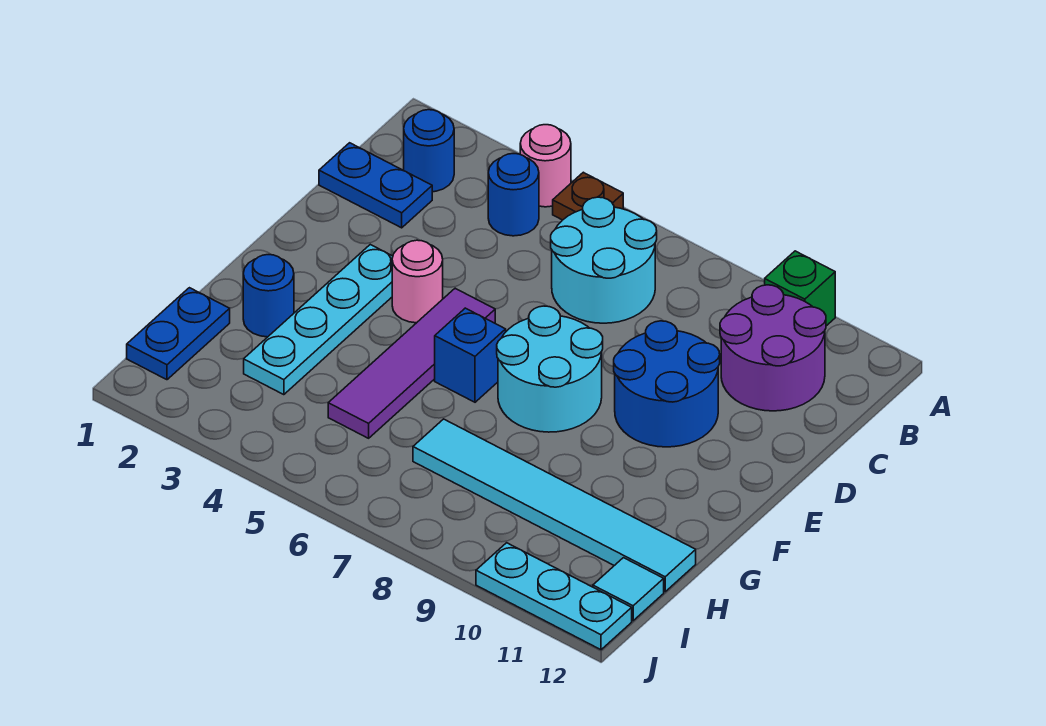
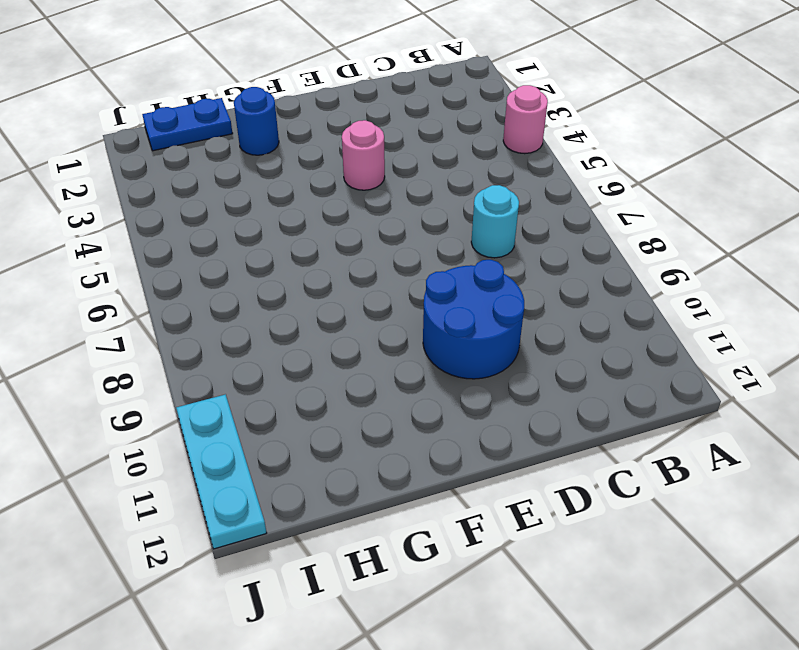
cyan round brick C7 level 1 -> cyan round brick B6:C7 level 1
none -> brown plate A5 level 1
none -> green brick A10 level 1
none -> blue round brick B2 level 1

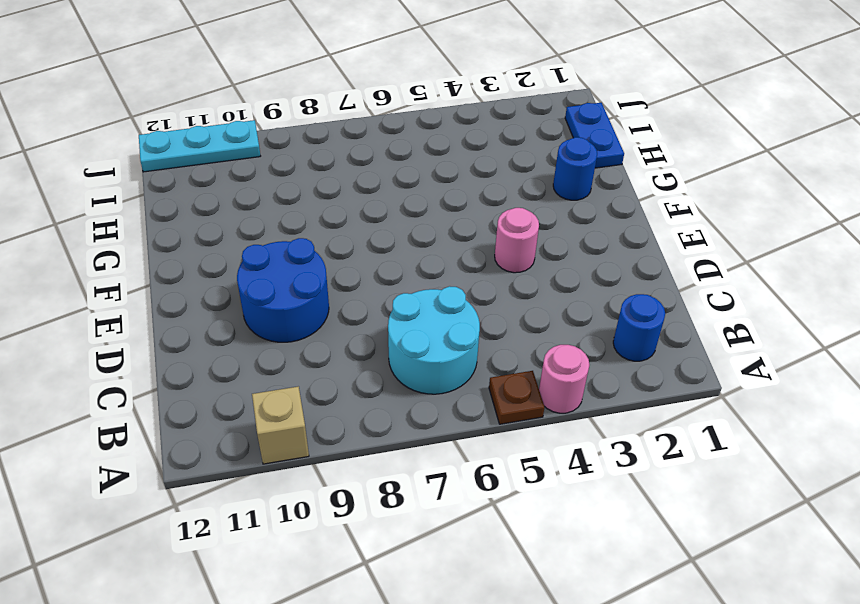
tan brick A10 level 1 -> green brick A10 level 1
none -> blue round brick B4 level 1
none -> purple round brick B10:C11 level 1
none -> blue plate C1:C2 level 1

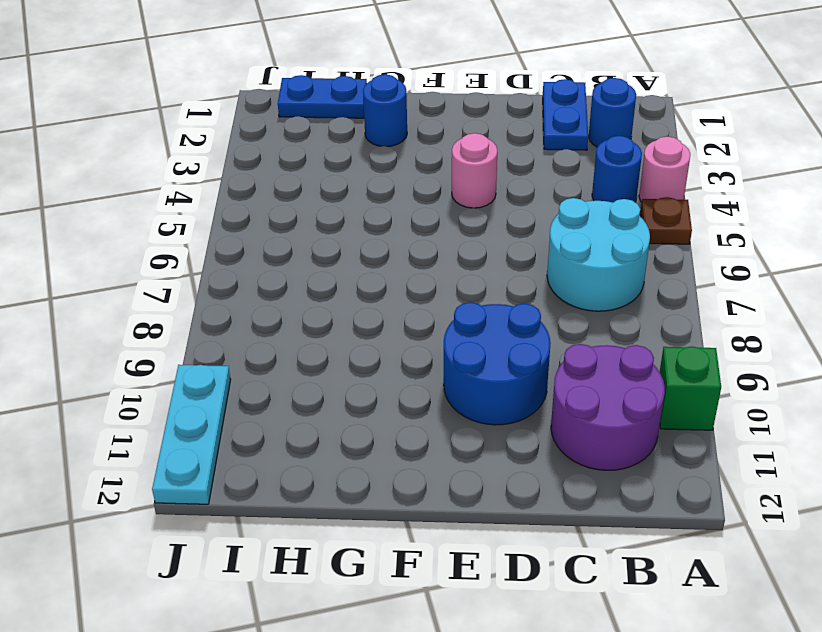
none -> cyan plate E3:H3 level 1
none -> purple tile E5:H5 level 1
none -> cyan round brick E7:F8 level 1

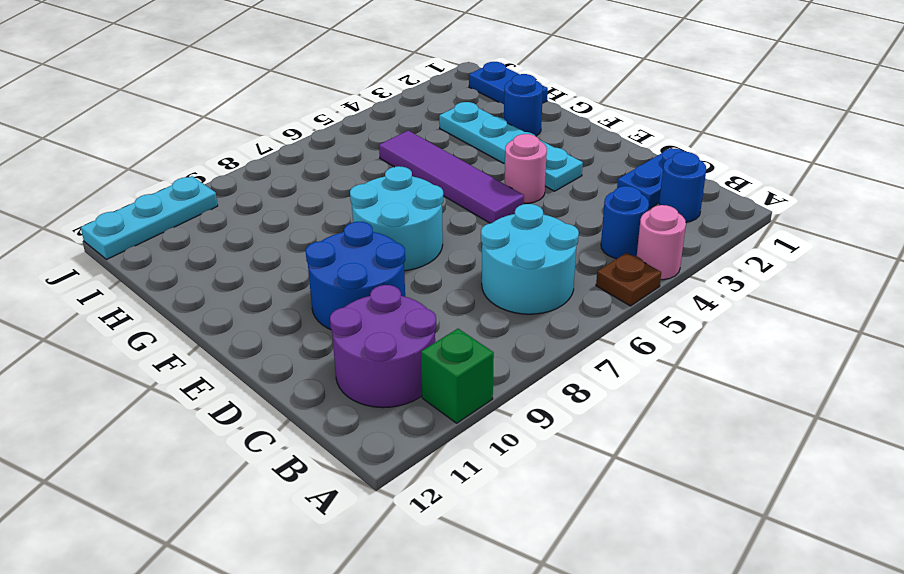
none -> blue brick F6 level 1
none -> cyan tile H7:H12 level 1
none -> cyan tile I12 level 1

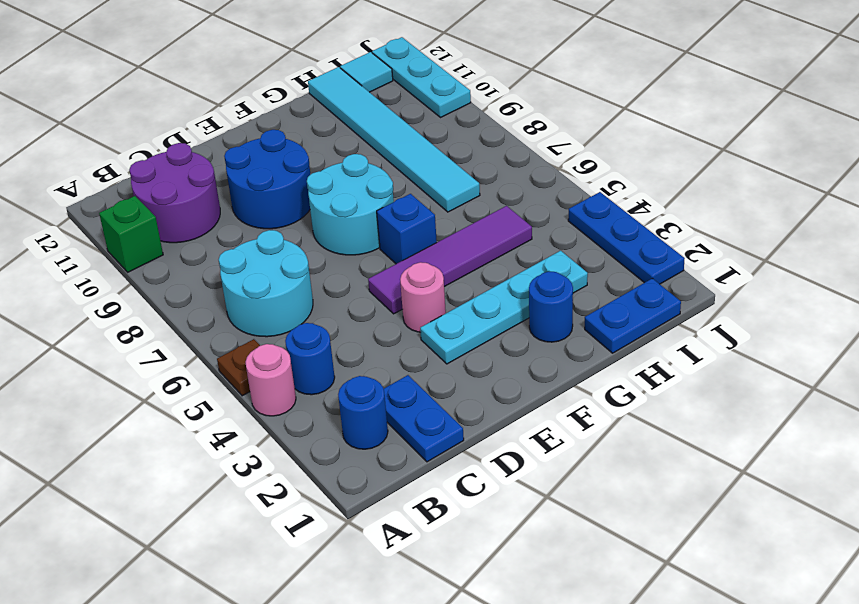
blue plate J2:J4 level 1 -> none

